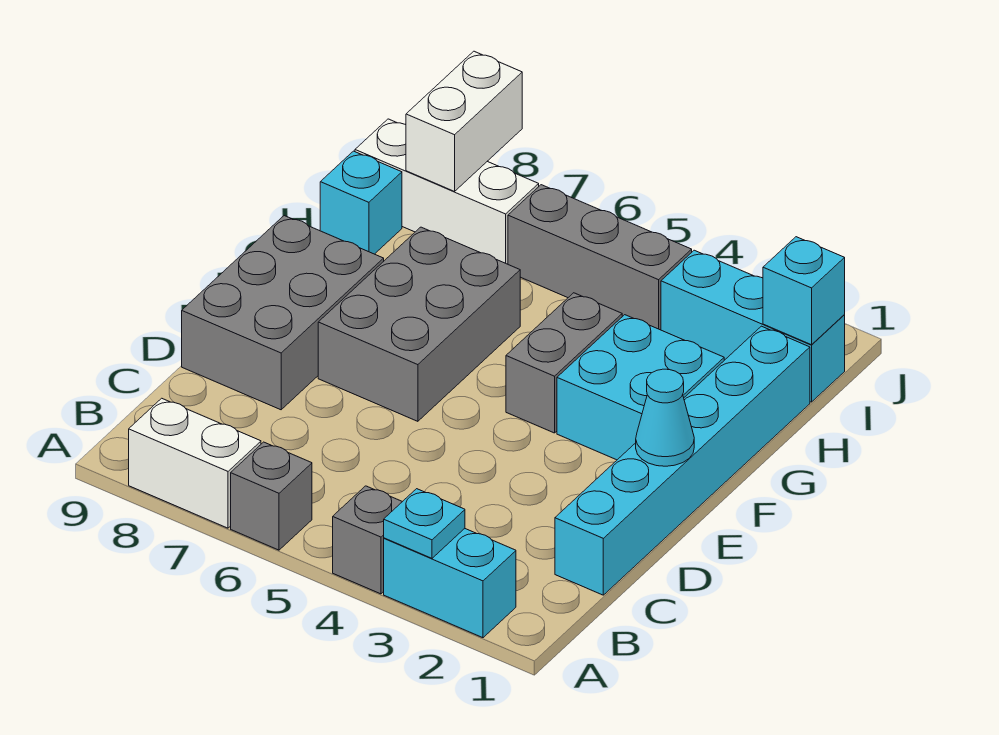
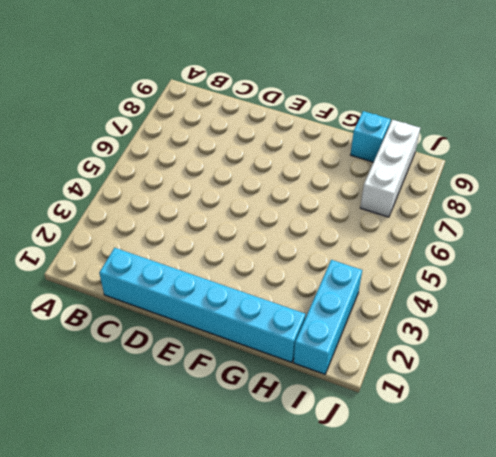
none -> cyan brick A2:A3 level 1
none -> grey brick A4 level 1
none -> grey brick A6 level 1

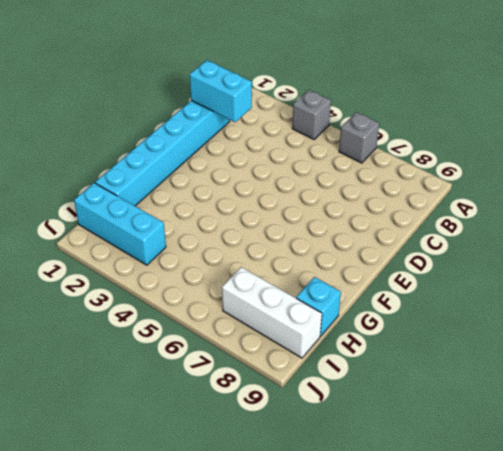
cyan brick C1:C2 level 2 -> cyan brick A2:A3 level 1
none -> white brick A7:A8 level 1
none -> grey brick D8:F9 level 1
none -> grey brick E6:G7 level 1

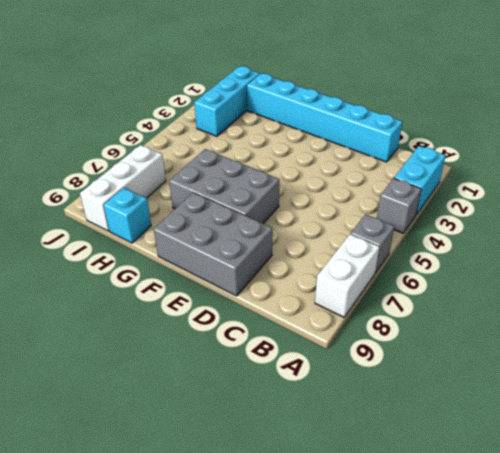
none -> cyan brick F2:G3 level 1
none -> grey brick F4:G4 level 1
none -> grey brick I4:I6 level 1

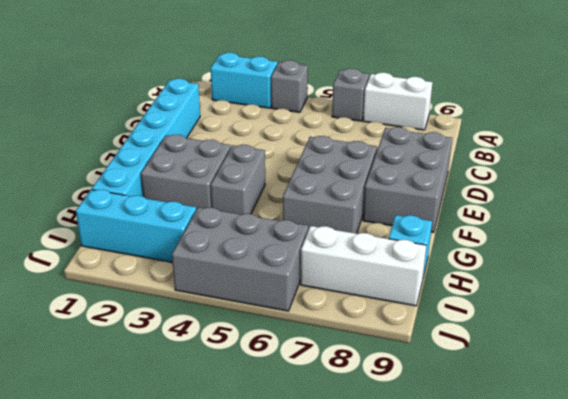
grey brick F2:G3 level 1 -> cyan brick F2:G3 level 1
grey brick I4:J6 level 1 -> grey brick I4:I6 level 1
none -> cyan plate A3 level 2
none -> cyan cone E1 level 2
none -> cyan brick I1 level 2

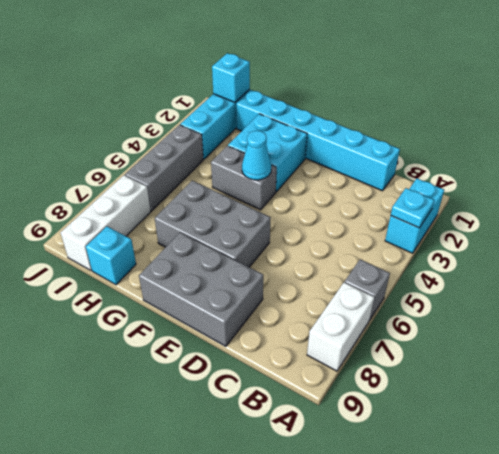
cyan cone F4 level 2 -> cyan cone E1 level 2
none -> grey brick A4 level 1
none -> white brick I8:J8 level 2

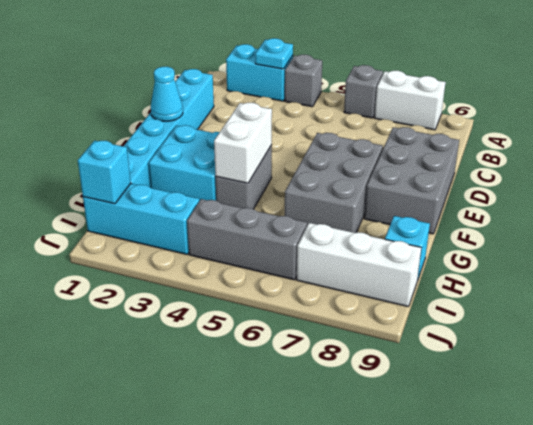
white brick F4:G4 level 2 -> white brick I8:J8 level 2

